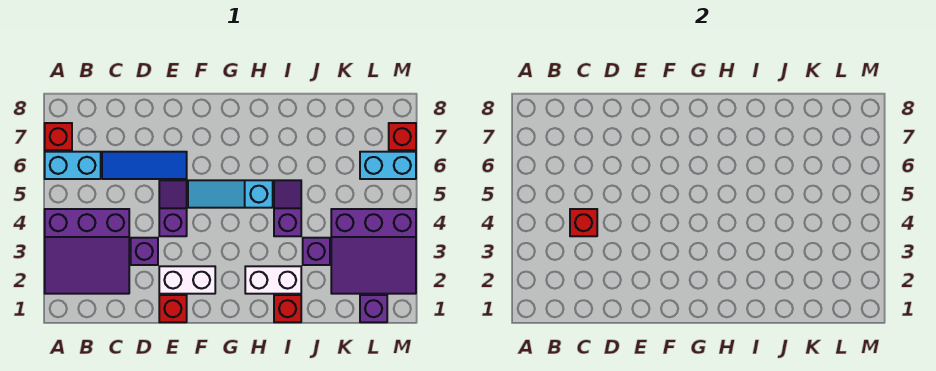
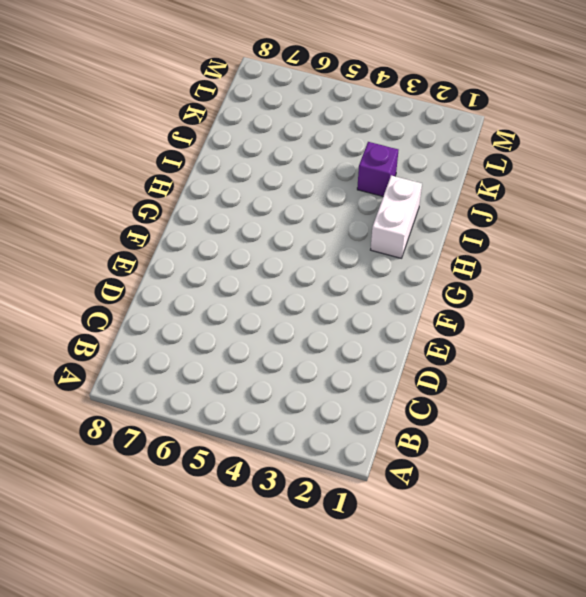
none -> purple slope A2:C4 level 1 top 4
none -> cyan brick A6:B6 level 1
none -> red brick A7 level 1

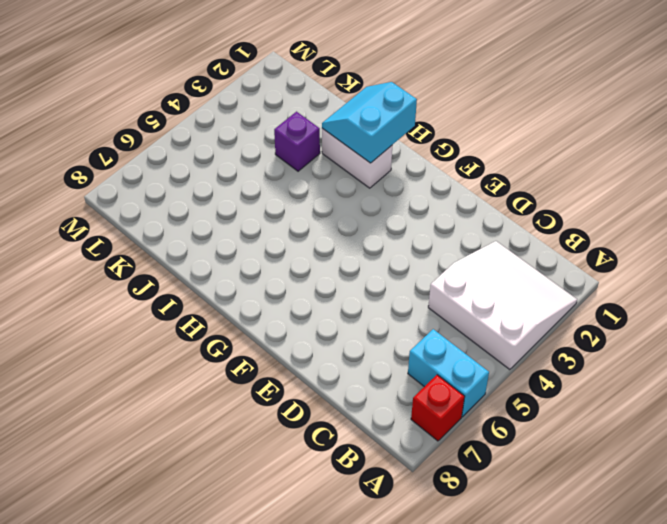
white slope A2:C4 level 1 top 4 -> purple slope A2:C4 level 1 top 4
cyan slope H1:I2 level 2 top H -> none
none -> blue tile C6:E6 level 1
none -> purple brick D3 level 1
none -> red brick E1 level 1

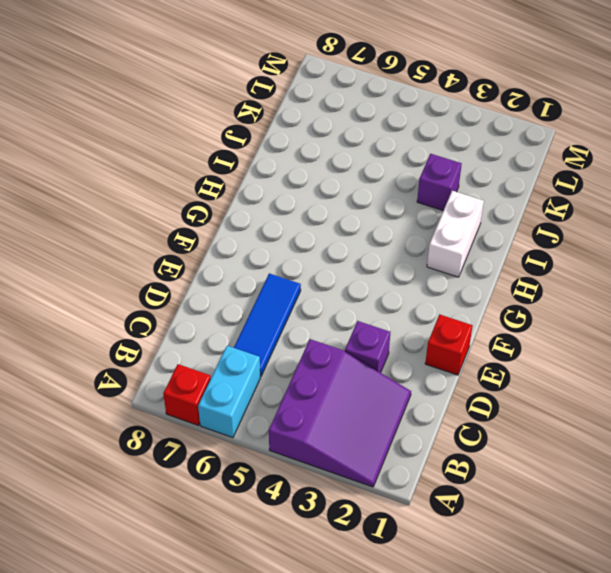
none -> white brick E2:F2 level 1
none -> purple slope E4:E5 level 1 top 4
none -> cyan slope F5:H5 level 1 top H

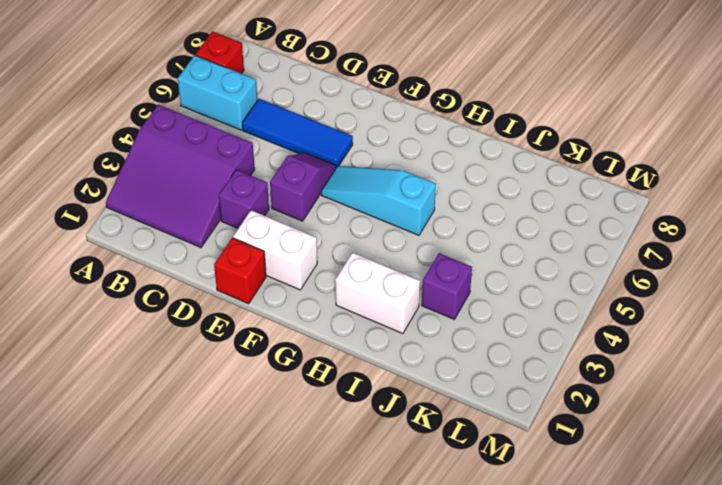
none -> red brick I1 level 1
none -> purple slope I4:I5 level 1 top 4
none -> purple slope K2:M4 level 1 top 4

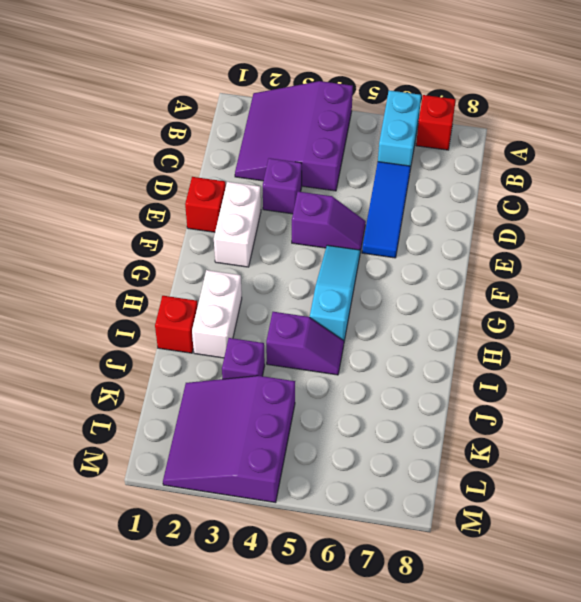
none -> purple brick L1 level 1
none -> cyan brick L6:M6 level 1
none -> red brick M7 level 1

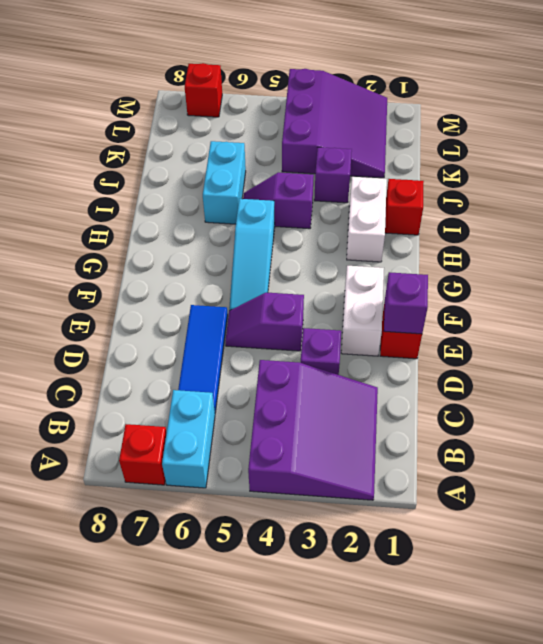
purple brick E1 level 2 -> purple brick L1 level 1
cyan brick I6:J6 level 1 -> cyan brick L6:M6 level 1
none -> red brick C4 level 2

